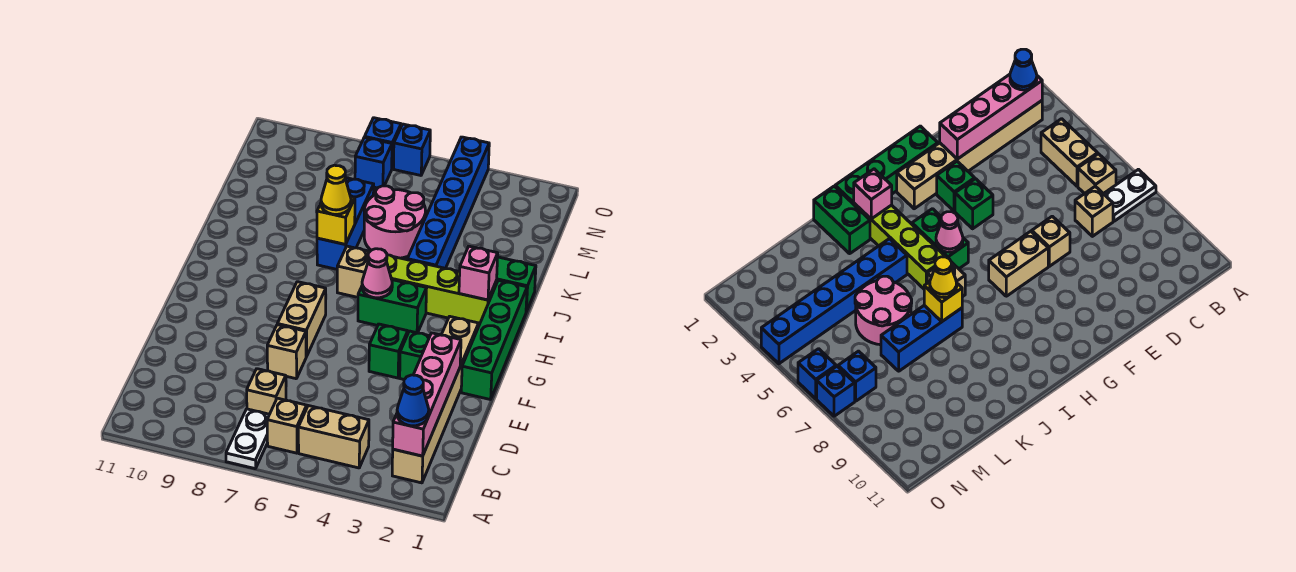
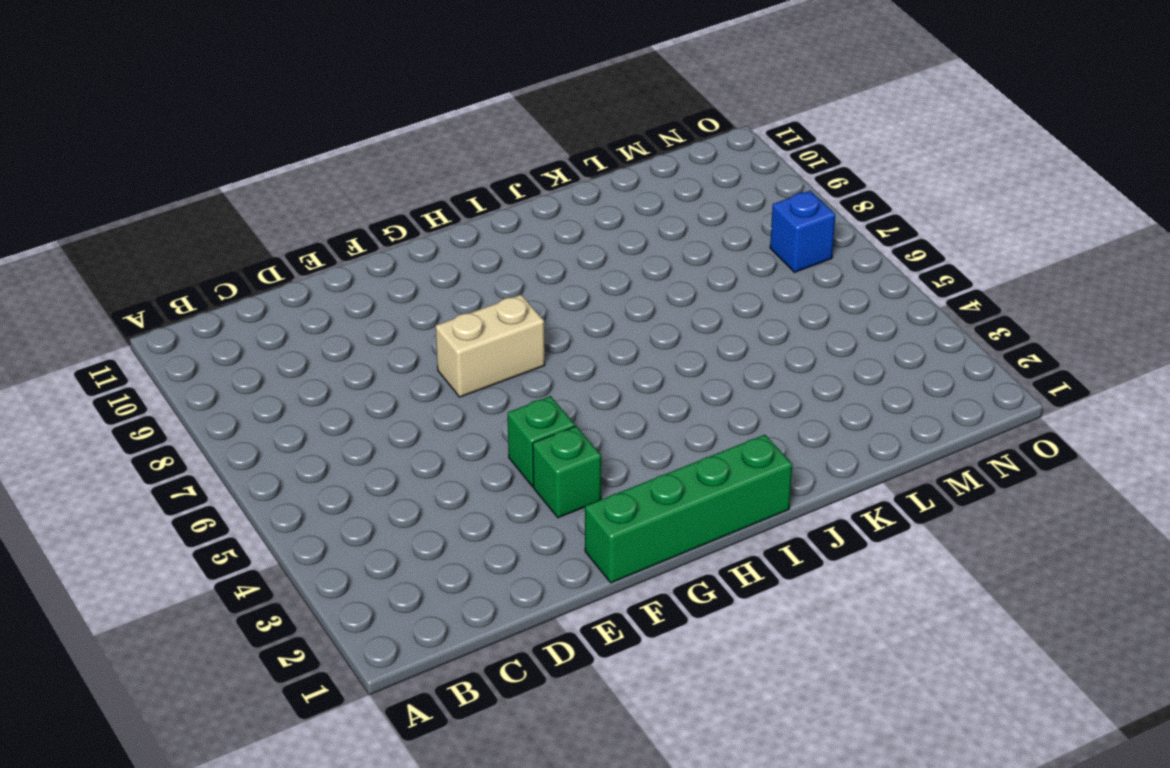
none -> white plate A7:B7 level 1
none -> tan brick B2:G2 level 1
none -> tan brick B4:B5 level 1

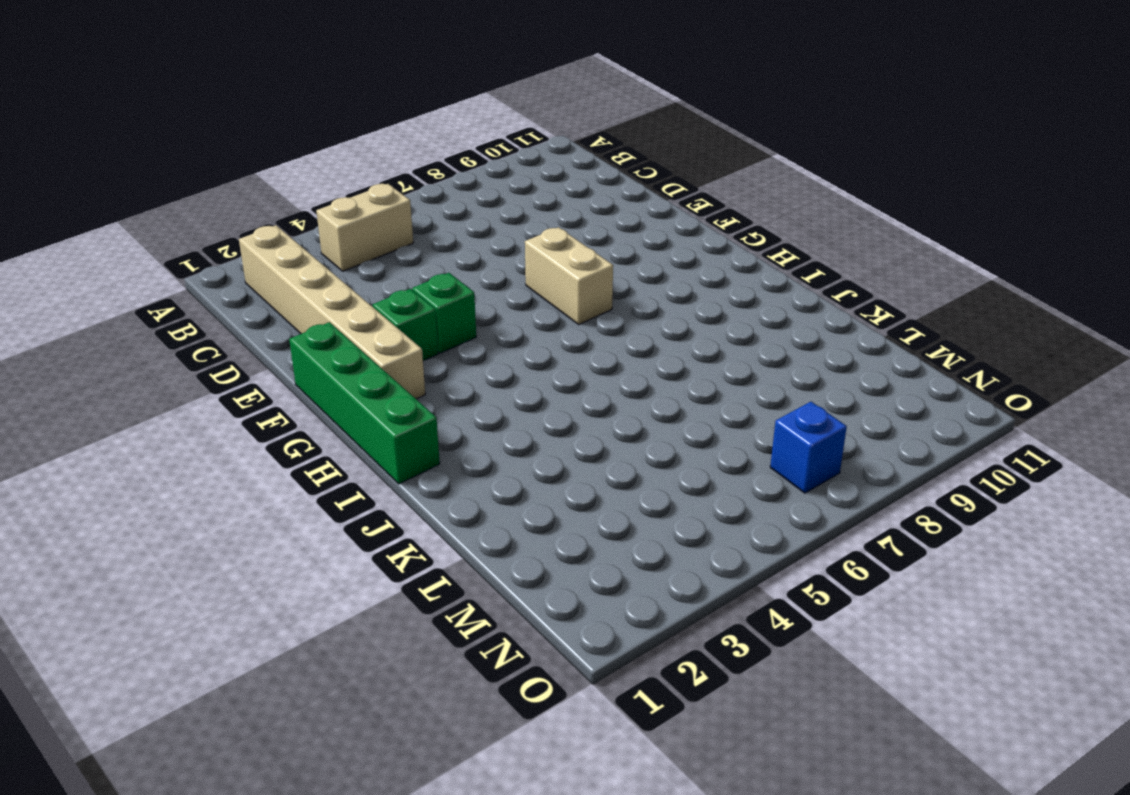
none -> white plate A7:B7 level 1
none -> tan brick B6 level 1
none -> tan brick C7 level 1

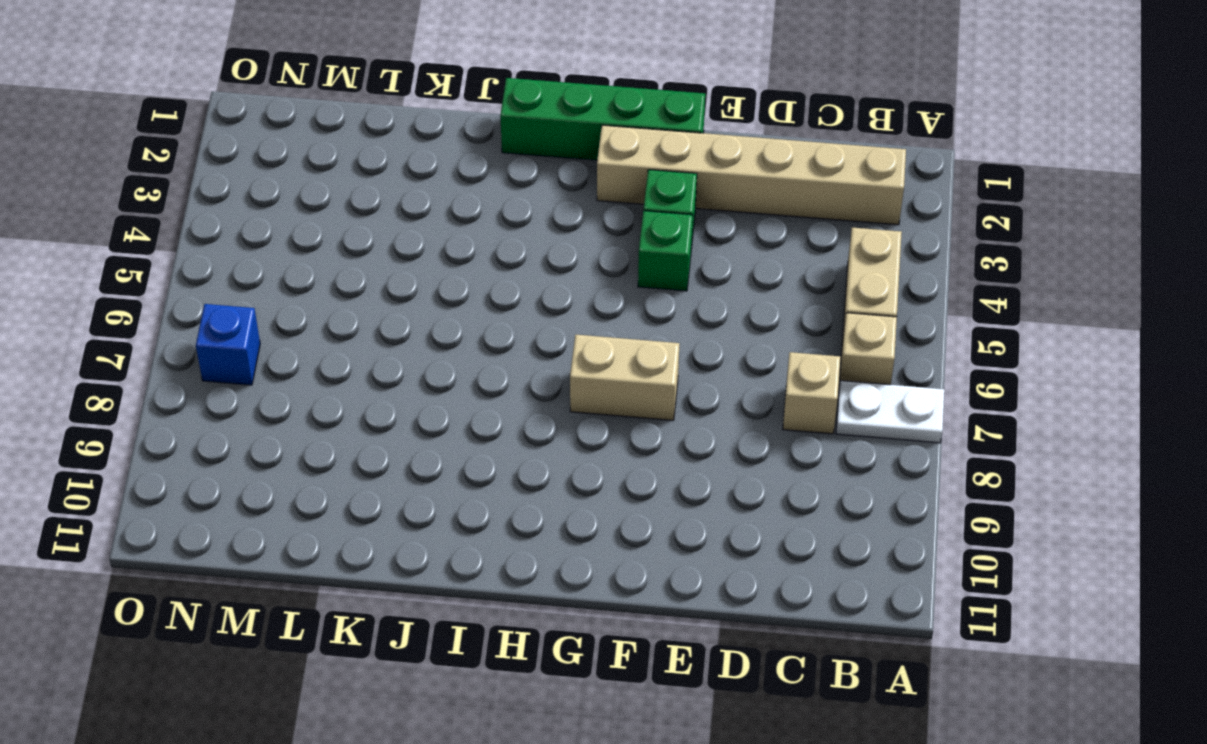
none -> tan brick E7 level 1
none -> green brick H4:H5 level 1
none -> lime brick I2:I5 level 1

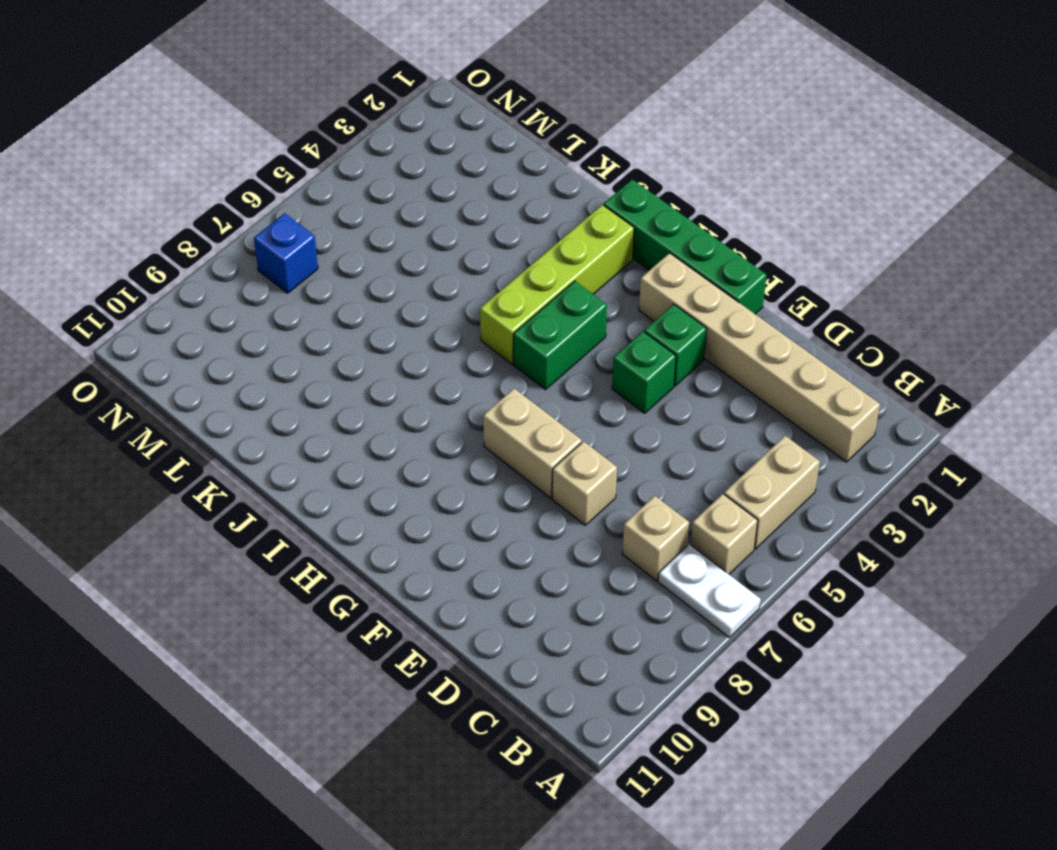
none -> tan brick I6 level 1
none -> green brick J1:J2 level 1
none -> blue brick J4:O4 level 1

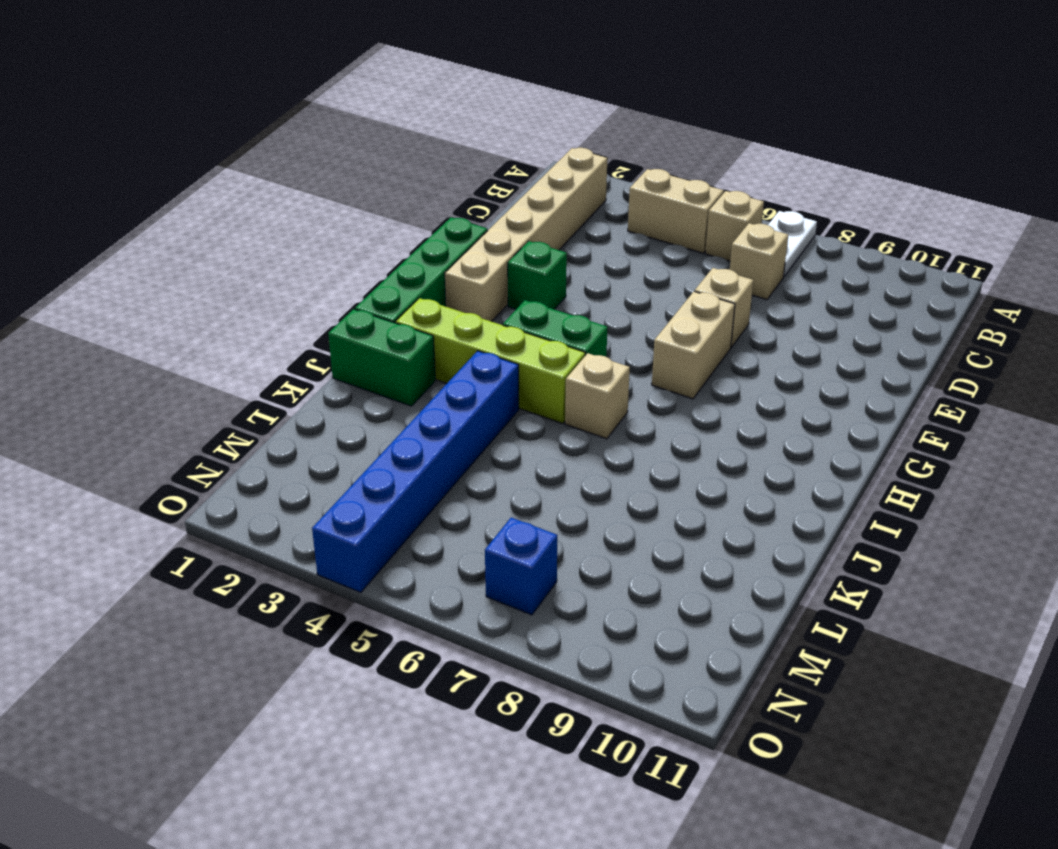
none -> green brick F4 level 1
none -> blue brick J7:L7 level 1
none -> pink round brick K5:L6 level 1

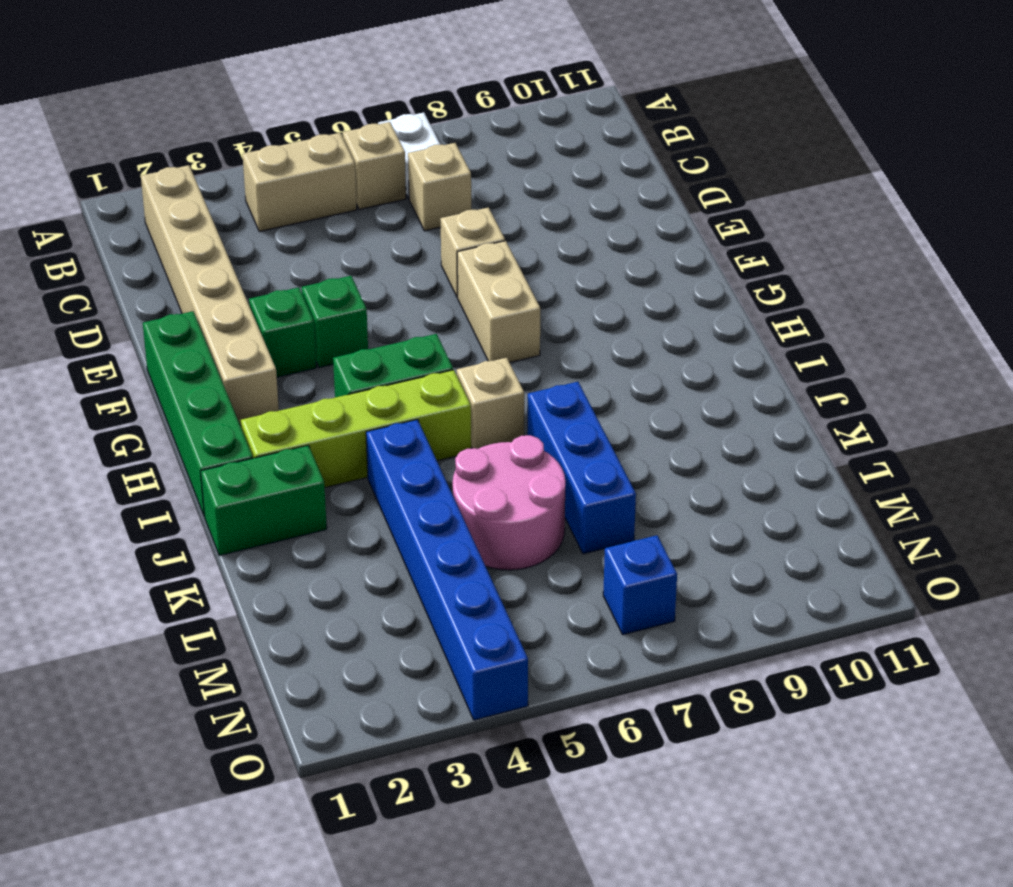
none -> blue brick O6 level 1
none -> blue brick O7 level 1
none -> pink brick B2:E2 level 2

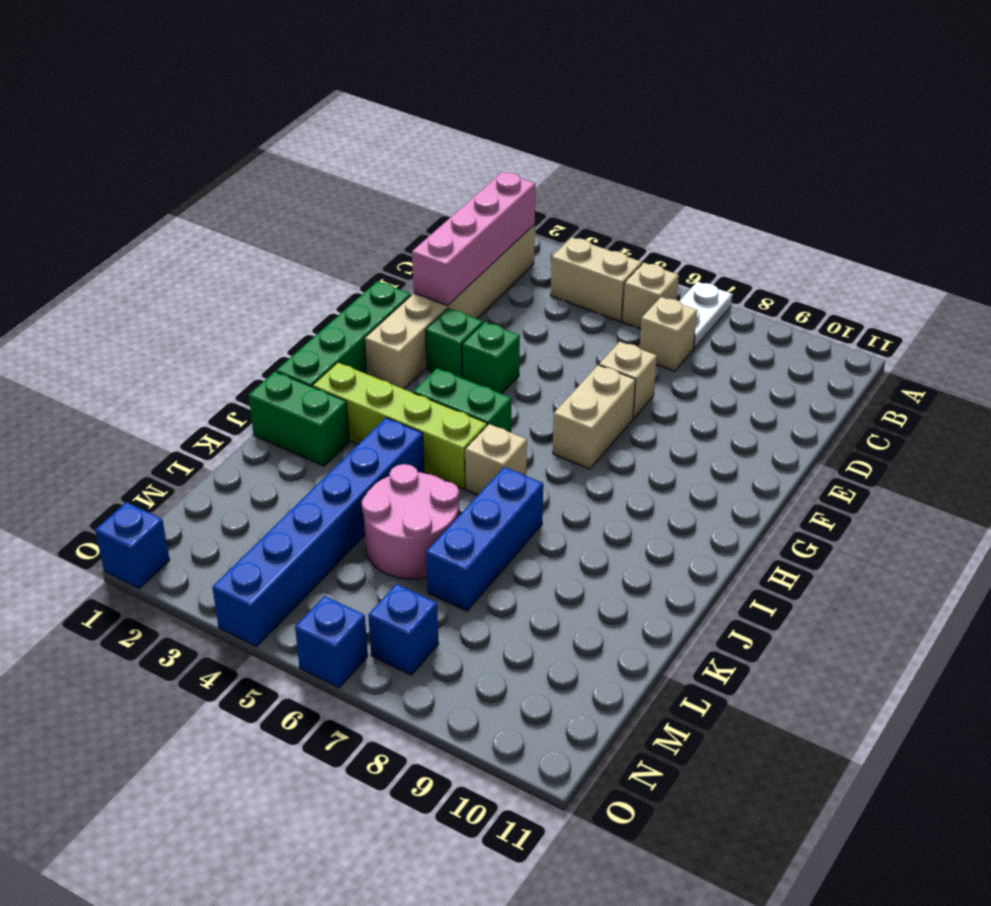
blue brick O1 level 1 -> blue brick O7 level 1
none -> pink cone H5 level 2
none -> pink brick I2 level 2
none -> yellow brick J7 level 2

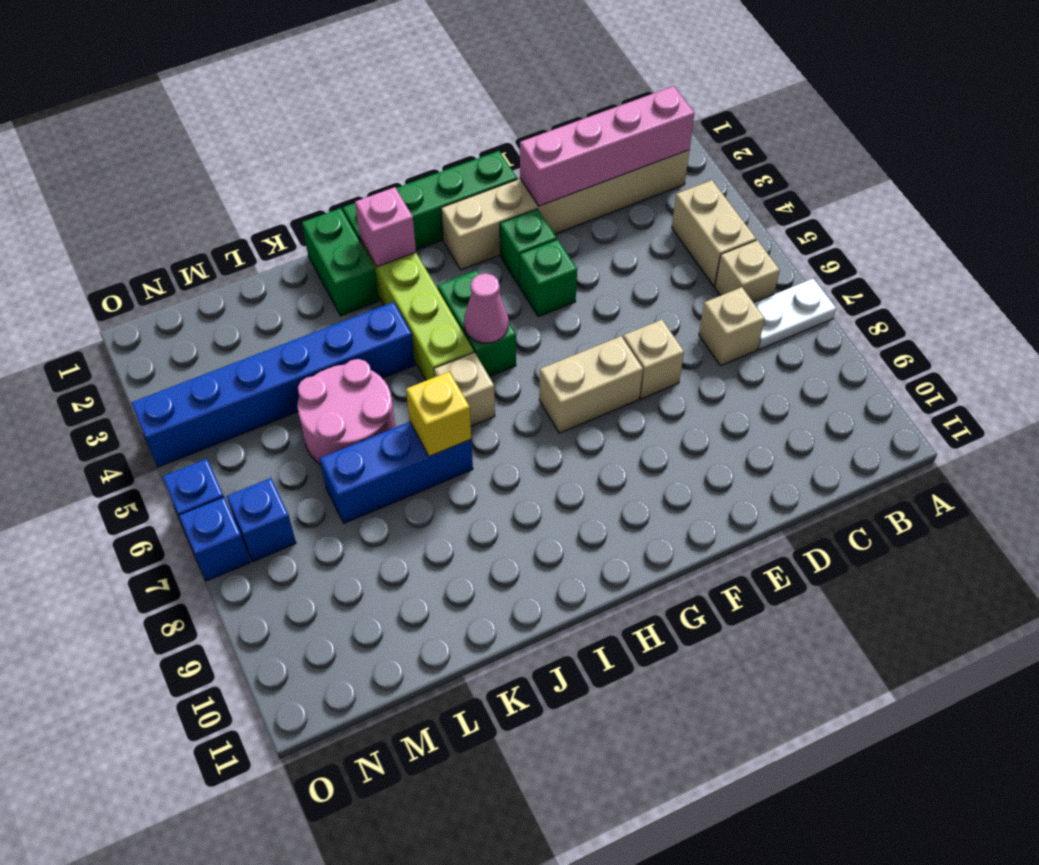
none -> blue cone B2 level 3
none -> yellow cone J7 level 3

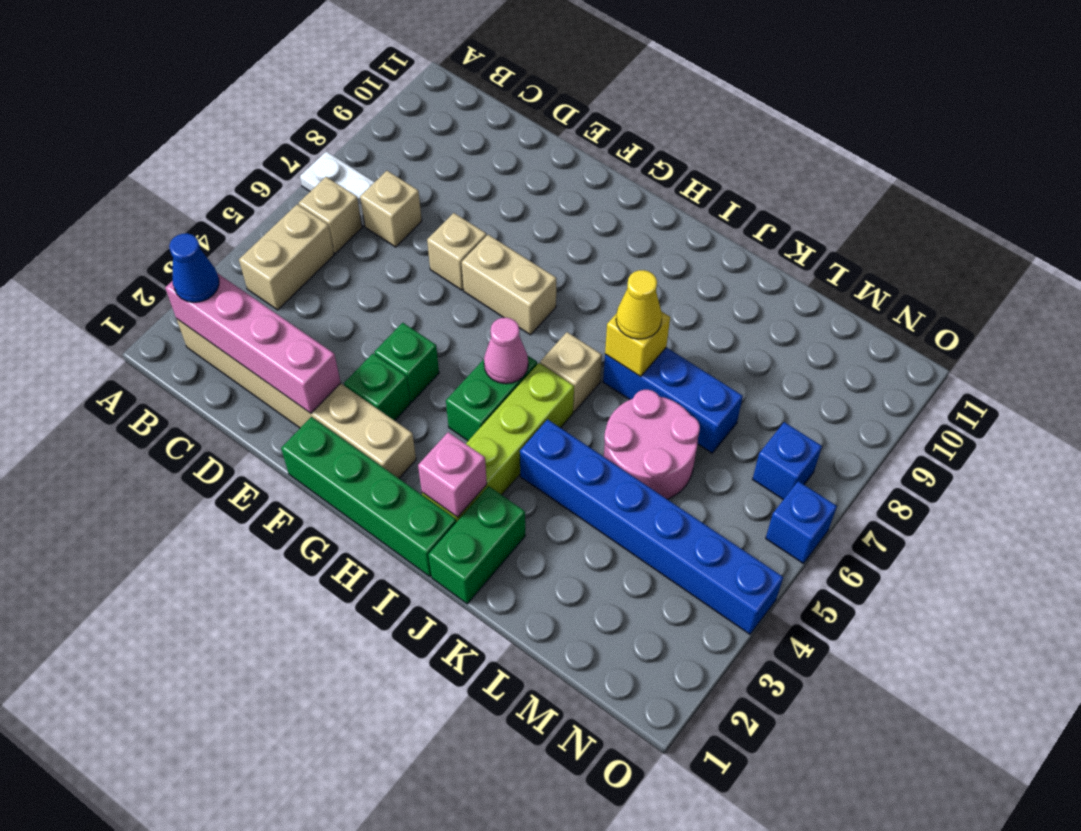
none -> blue brick O7 level 1

